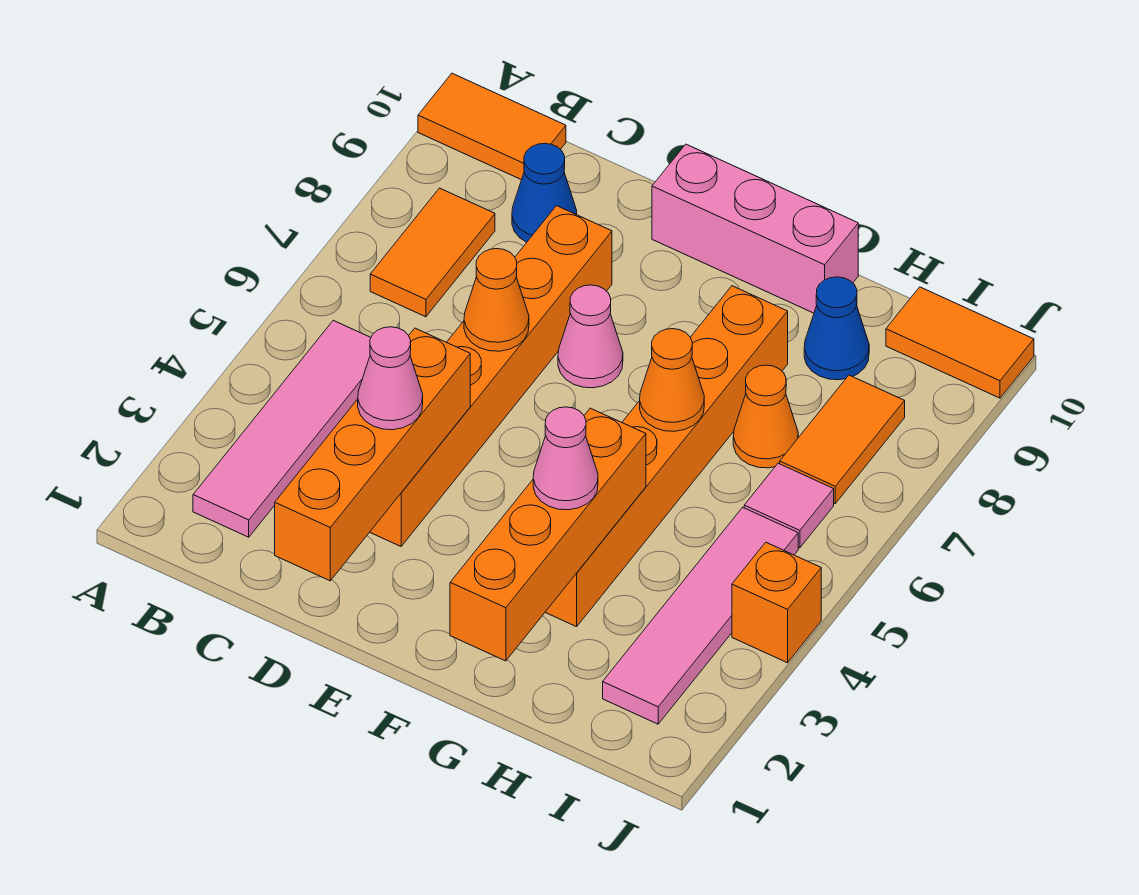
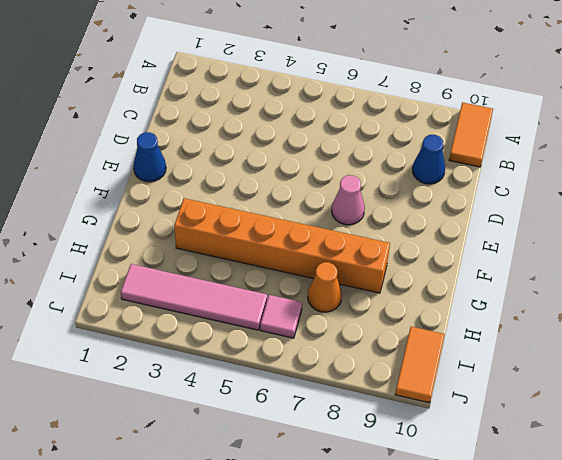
blue cone E1 level 1 -> blue cone H9 level 1
none -> pink tile B2:B5 level 1
none -> orange tile B7:B8 level 1
none -> orange brick D3:D8 level 1

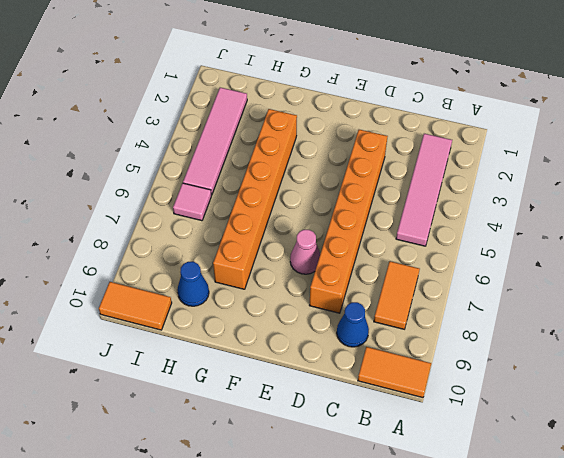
none -> pink brick E10:G10 level 1
none -> orange cone H7 level 1
none -> orange tile I7:I8 level 1

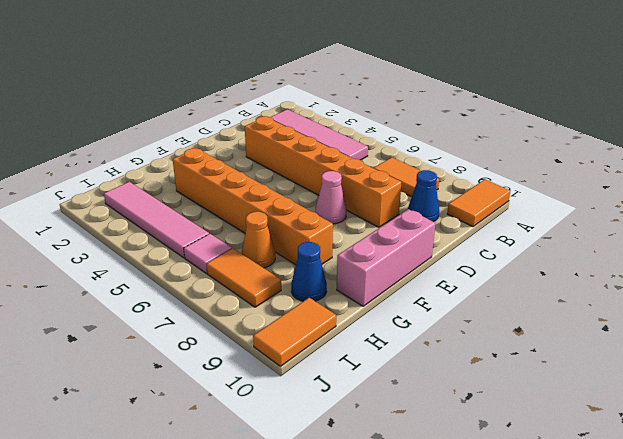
none -> orange brick J4 level 1
none -> orange brick D1:D4 level 2
none -> orange cone D6 level 2

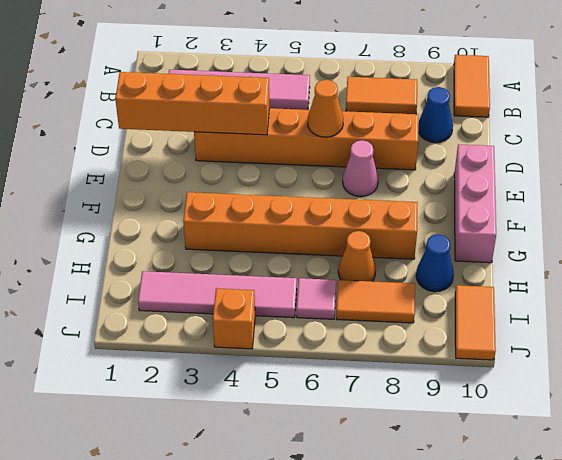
none -> orange brick G1:G4 level 2
none -> orange cone G6 level 2
none -> pink cone D3 level 3

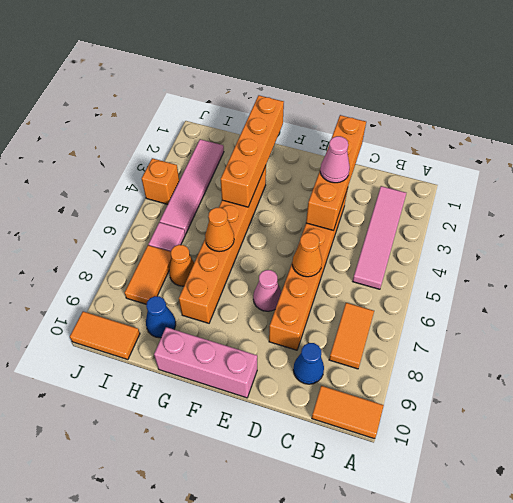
none -> pink cone G3 level 3

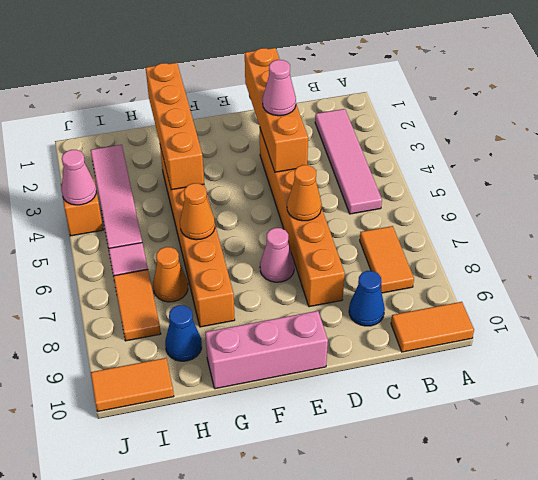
pink cone J4 level 2 -> pink cone G3 level 3

